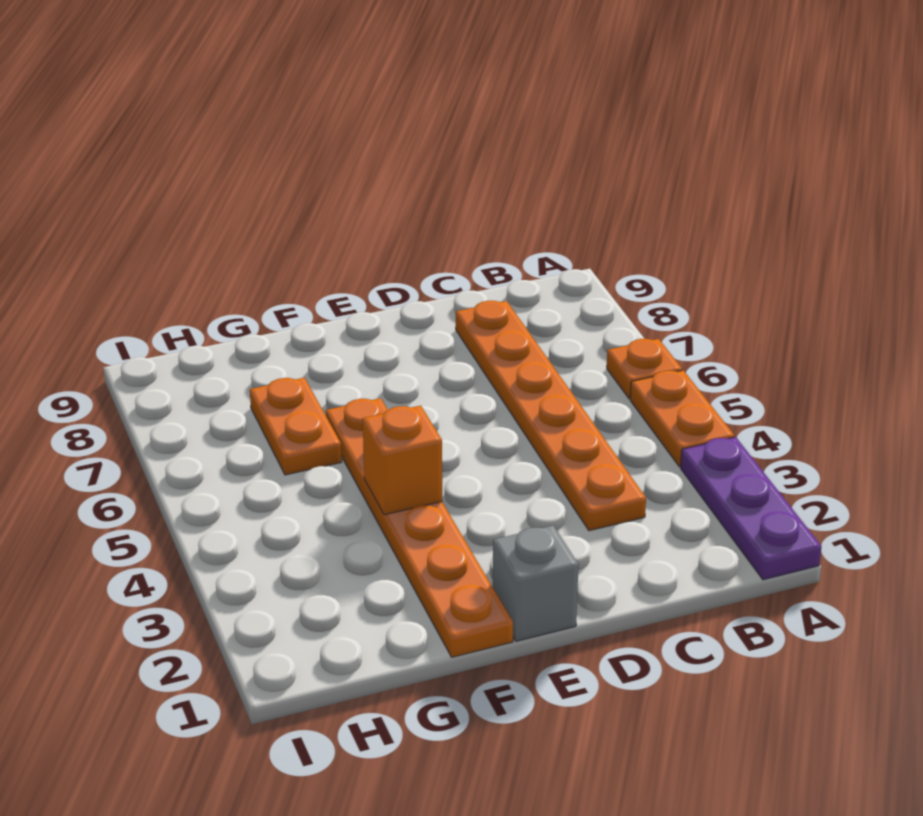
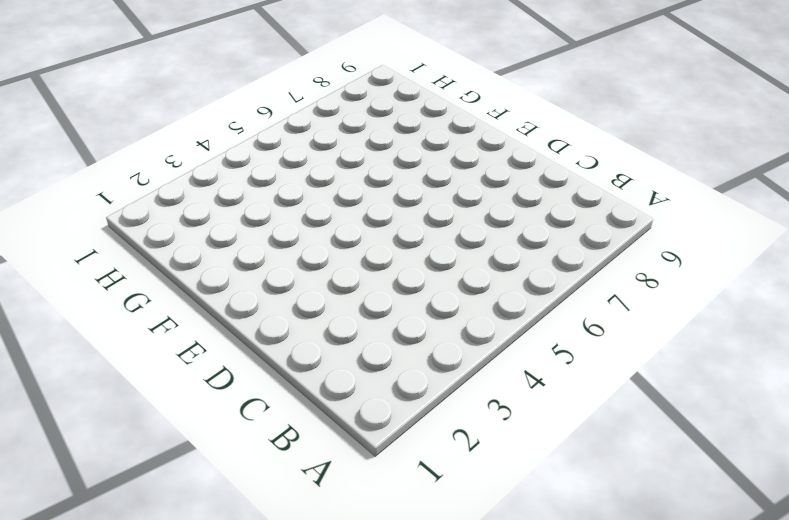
none -> purple plate A1:A3 level 1
none -> orange plate A4:A5 level 1

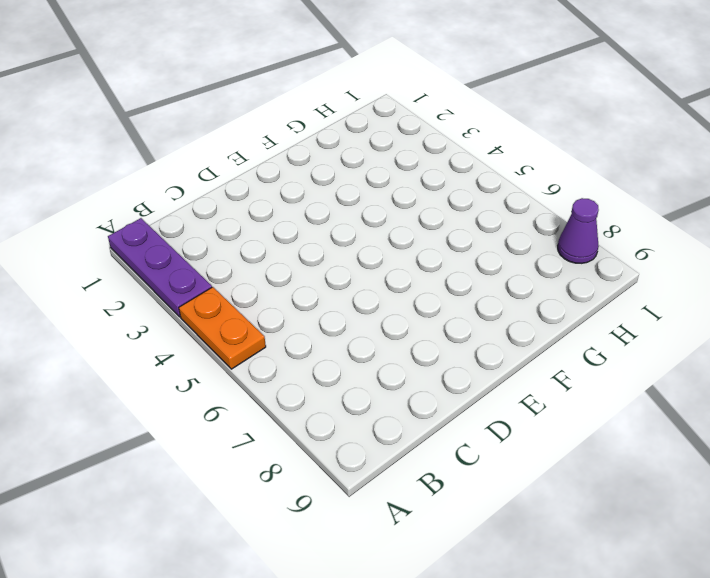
purple cone I8 level 1 -> none
none -> orange plate A6 level 1
none -> orange plate C3:C8 level 1

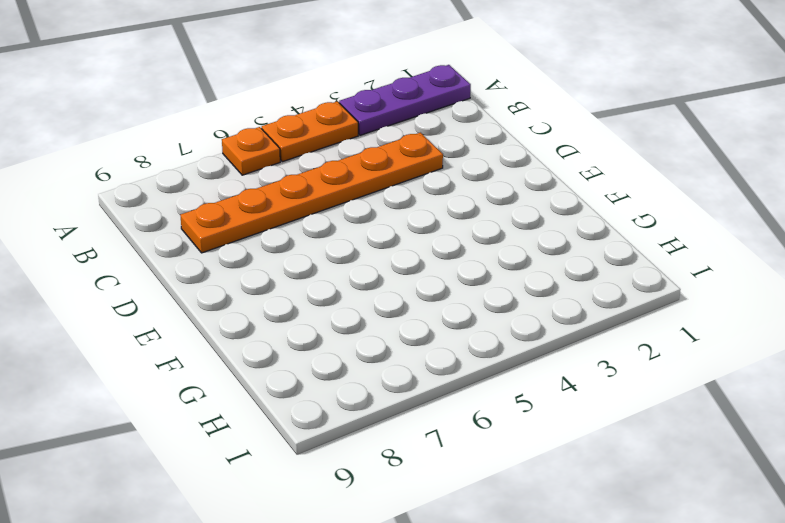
none -> grey brick E1 level 1
none -> orange plate F1:F6 level 1

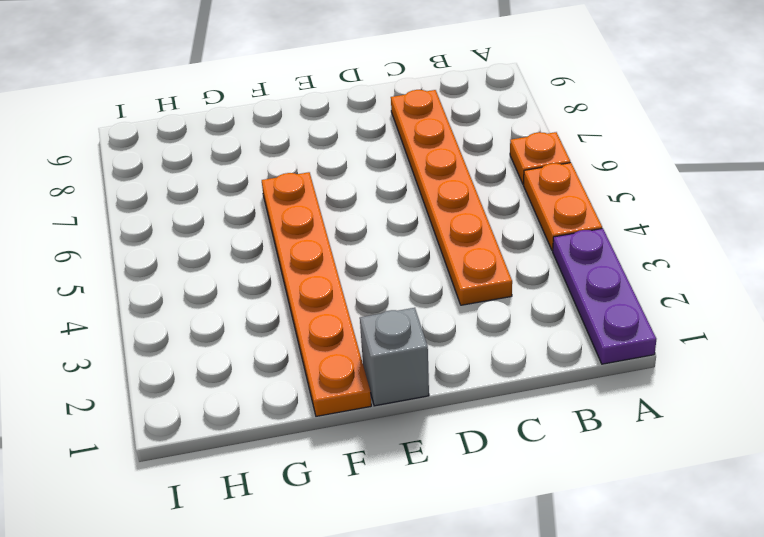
none -> orange plate G6:G7 level 1
none -> orange brick F4 level 2

